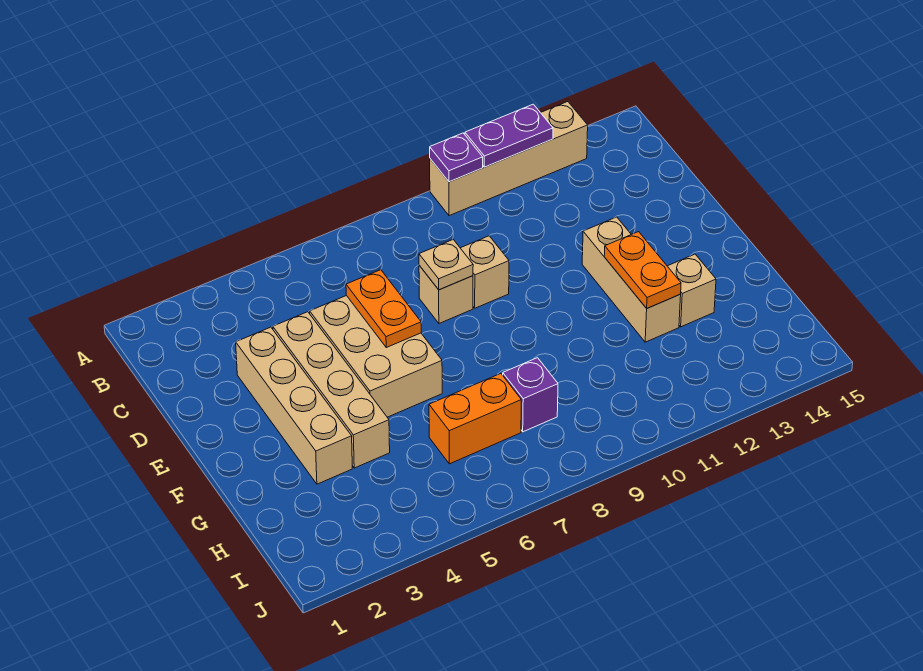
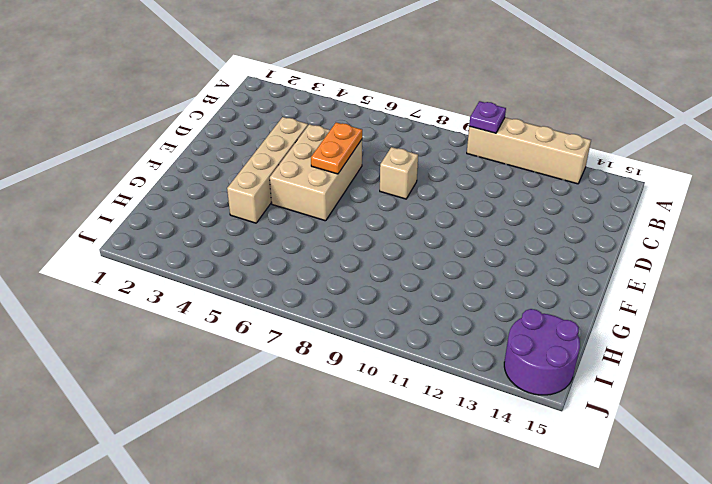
purple round brick I14:J15 level 1 -> none
none -> tan brick D3:G3 level 1
none -> tan brick D9 level 1
none -> tan brick E12:G12 level 1

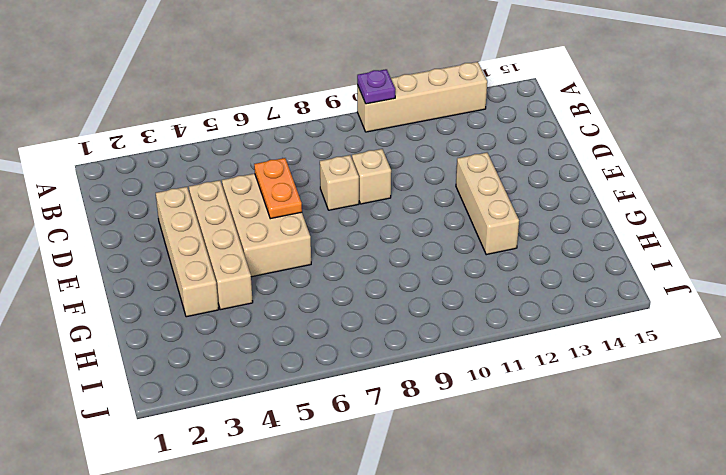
none -> tan brick G13 level 1
none -> orange brick H6:H7 level 1
none -> purple brick H8 level 1

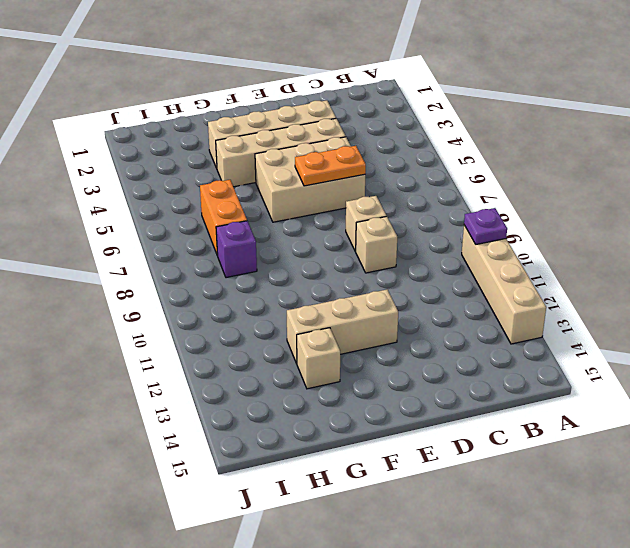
none -> purple plate A11:A12 level 2
none -> tan plate D8 level 2
none -> orange plate F12:G12 level 2

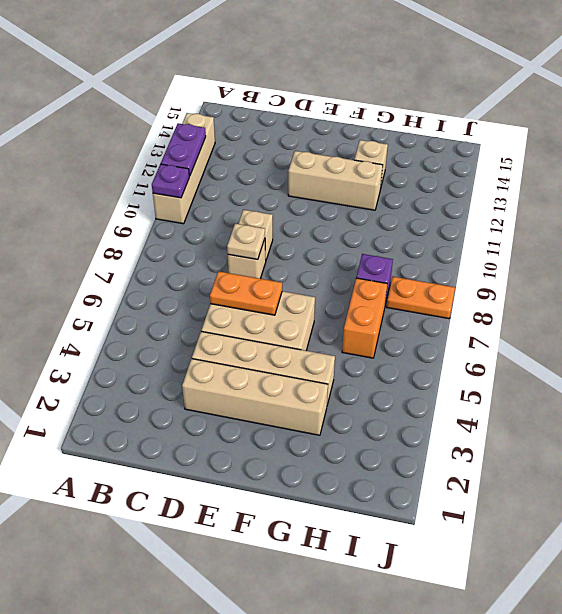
orange plate I8:J8 level 1 -> orange plate F12:G12 level 2

